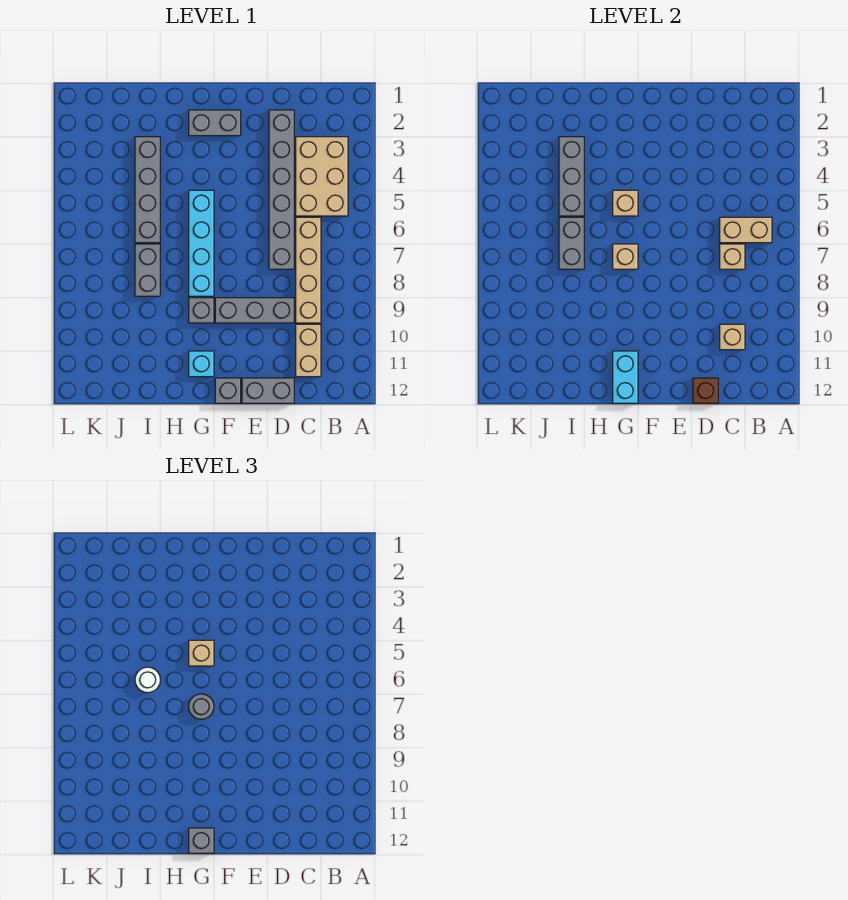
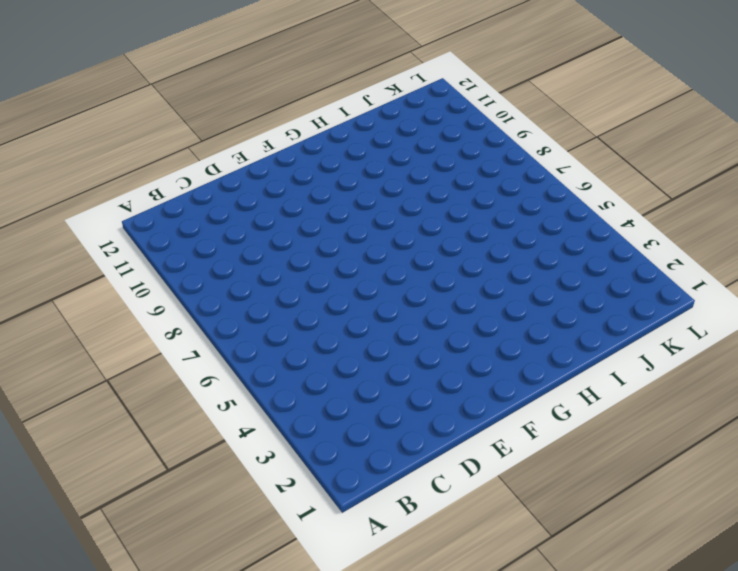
none -> tan brick B3:C5 level 1
none -> tan brick C6:C9 level 1
none -> tan brick C10:C11 level 1

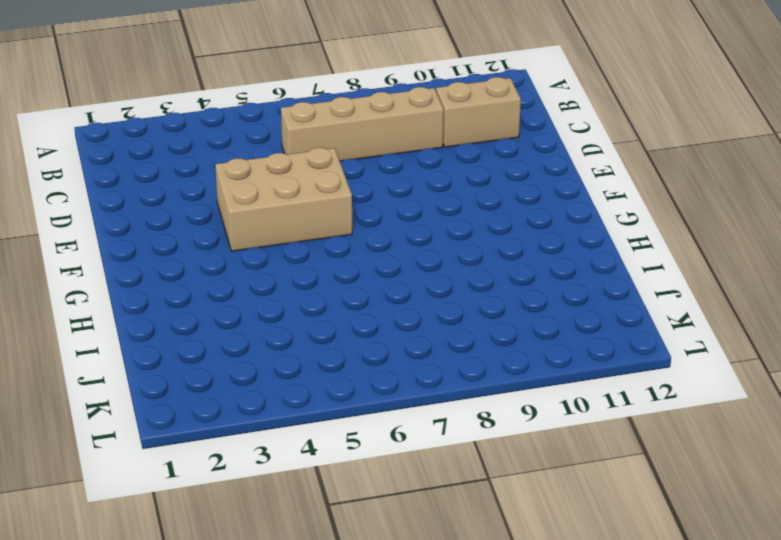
tan brick E4:F6 level 1 -> tan brick B3:C5 level 1
none -> grey brick D2:D7 level 1
none -> grey brick D9:F9 level 1
none -> grey brick D12:E12 level 1

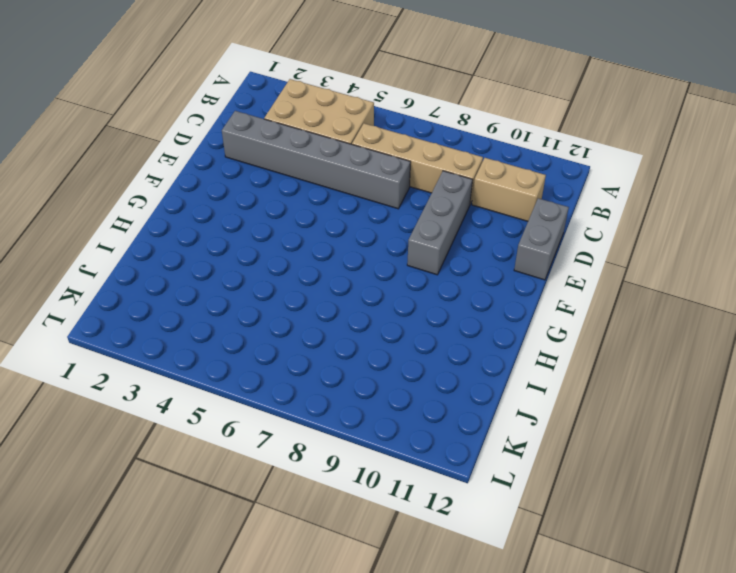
none -> grey brick F2:G2 level 1
none -> grey brick F12 level 1
none -> cyan brick G5:G8 level 1

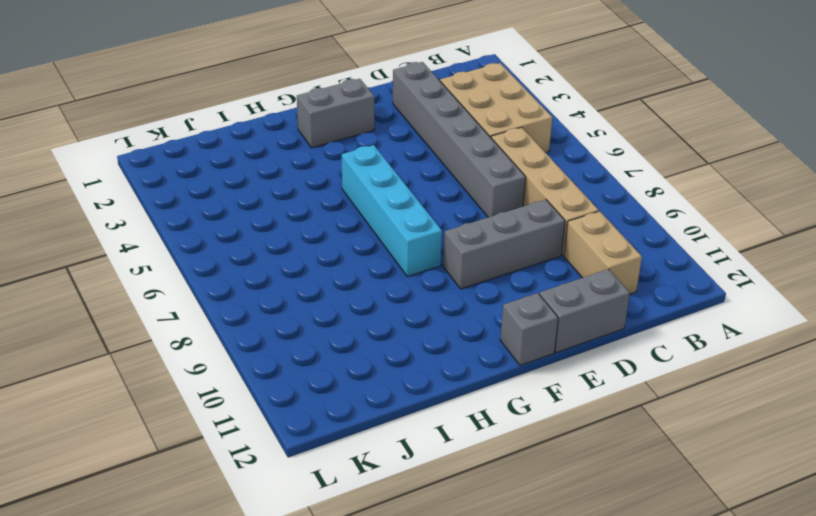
none -> grey brick G9 level 1
none -> cyan brick G11 level 1
none -> grey brick I3:I6 level 1

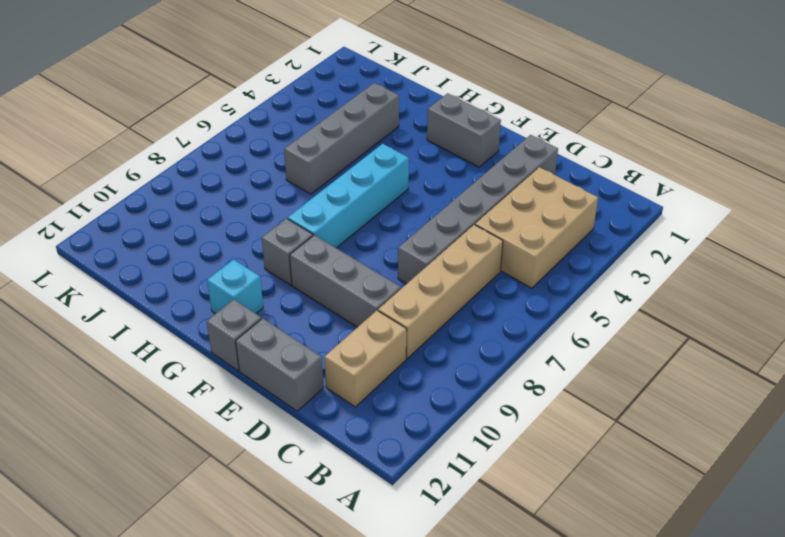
none -> grey brick I7:I8 level 1
none -> tan brick B6:C6 level 2
none -> tan brick C7 level 2

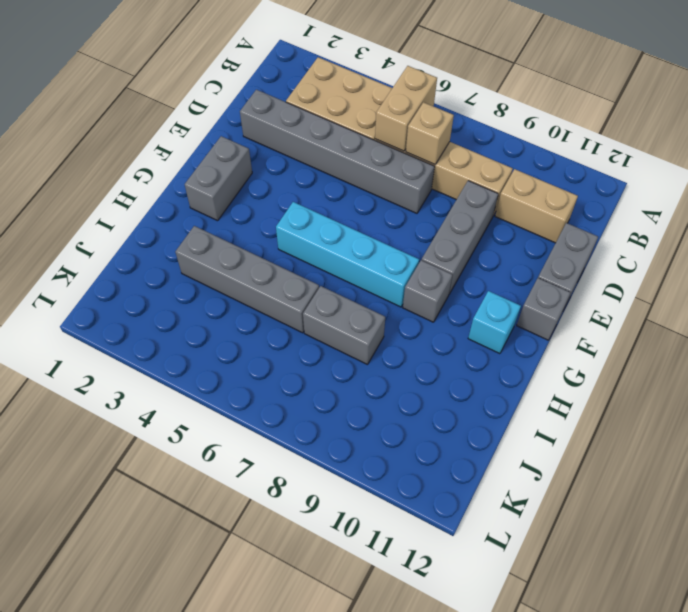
none -> tan brick C10 level 2
none -> brown brick D12 level 2
none -> tan brick G5 level 2

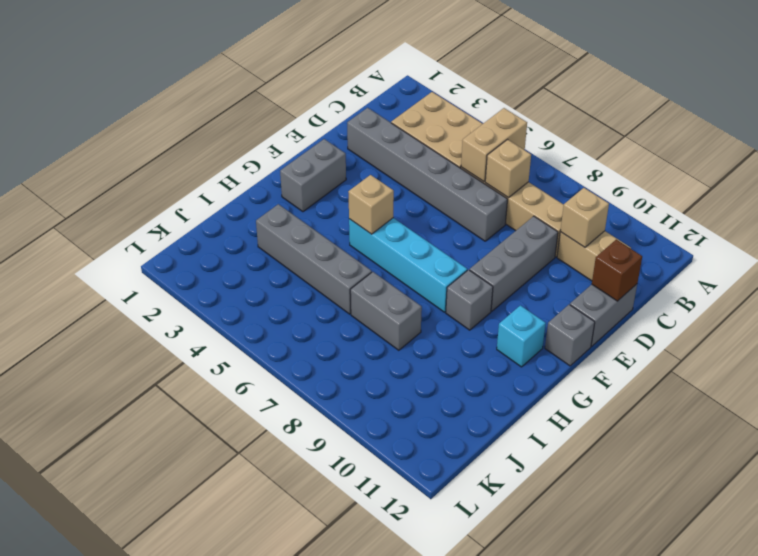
none -> tan brick G7 level 2
none -> cyan brick G11:G12 level 2
none -> grey brick I3:I5 level 2

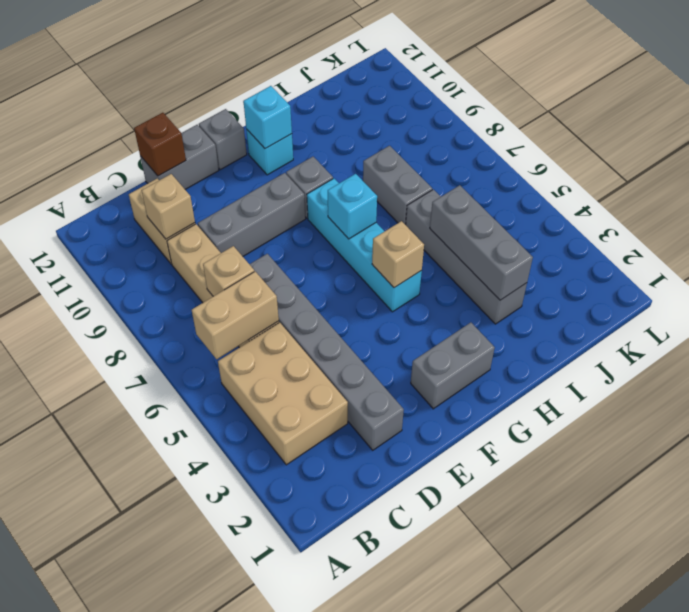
cyan brick G7 level 2 -> tan brick G7 level 2
cyan brick G11 level 2 -> cyan brick G11:G12 level 2
none -> grey brick I6:I7 level 2
none -> tan brick G5 level 3
none -> grey round brick G7 level 3

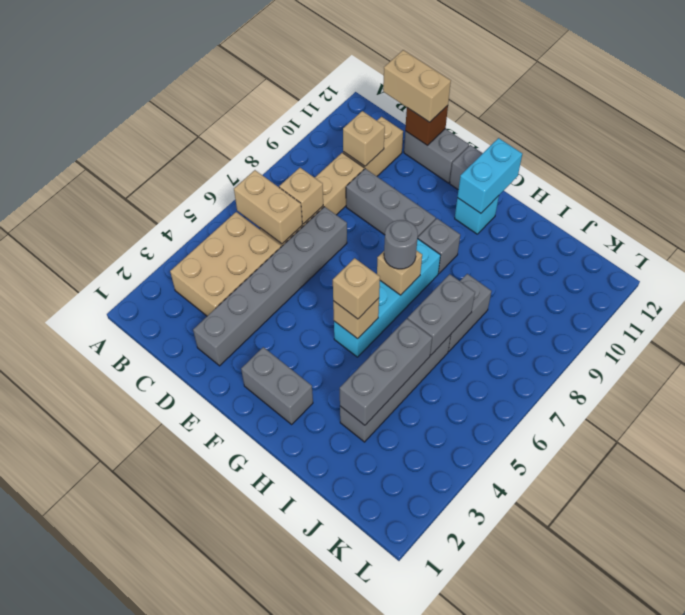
tan brick C12:D12 level 3 -> none
none -> grey brick G12 level 3
none -> white round brick I6 level 3

